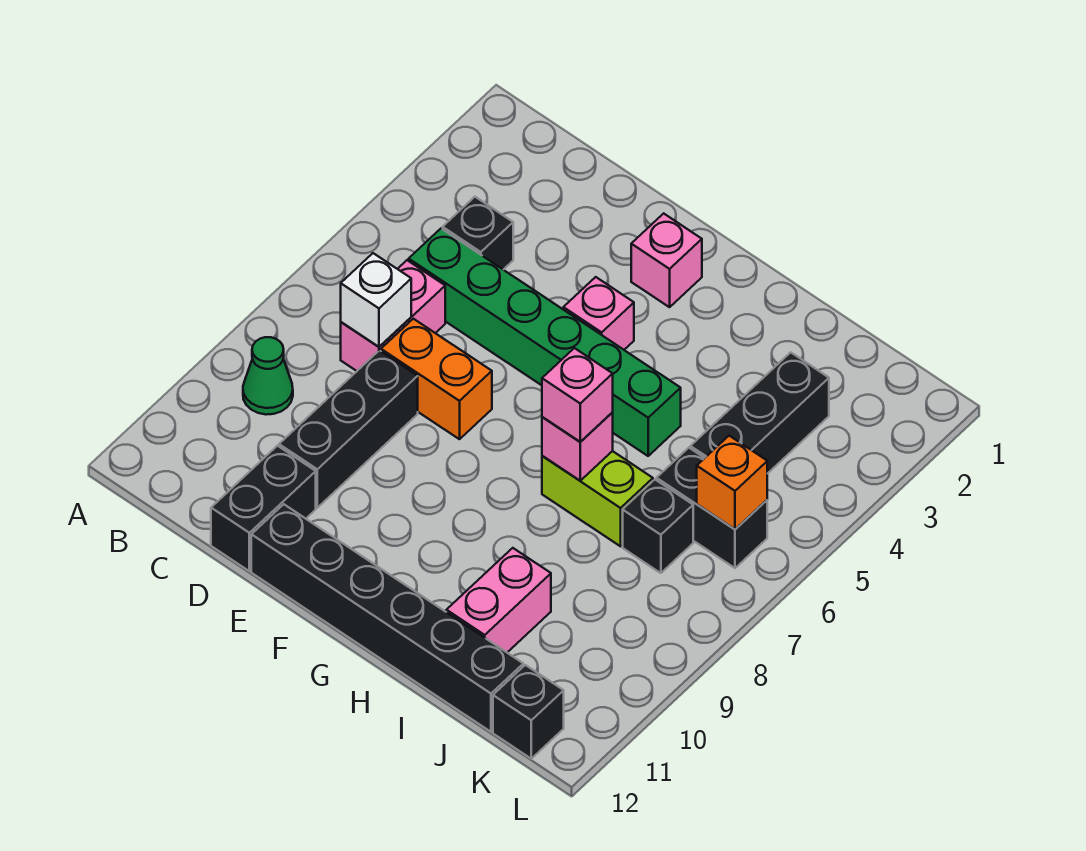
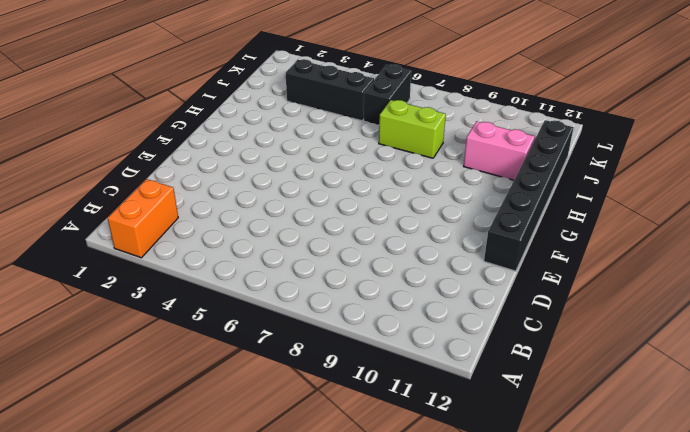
orange brick A2:B2 level 1 -> orange brick D7:E7 level 1
lime brick I7:I8 level 1 -> lime brick H7:I7 level 1
none -> green cone B9 level 1
none -> black brick C4 level 1
none -> green brick C5:H5 level 1

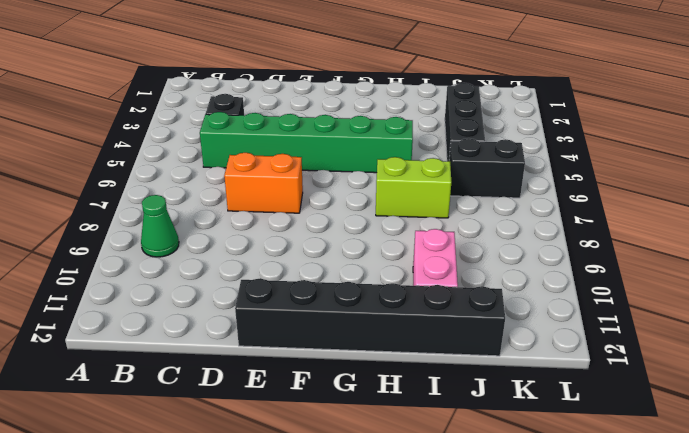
none -> pink brick C6:C7 level 1
none -> black brick D8:D10 level 1
none -> black brick D11:D12 level 1

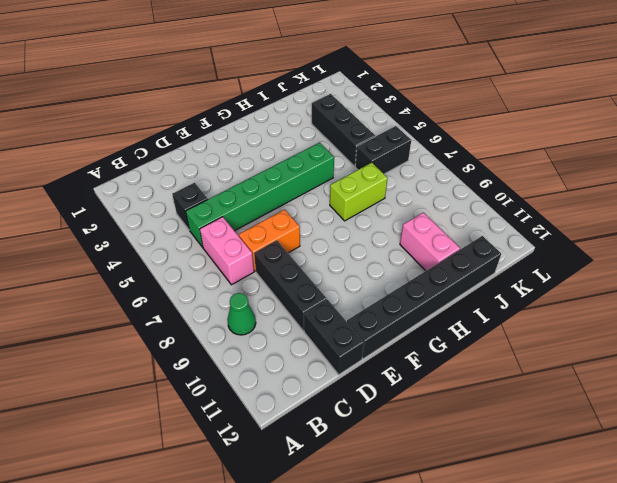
none -> pink brick F2 level 1
none -> pink brick F4 level 1
none -> black brick J7 level 1

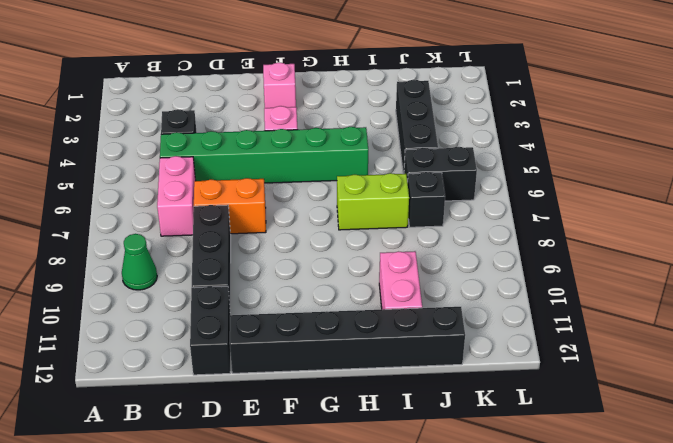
none -> black brick K12 level 1
none -> white brick C7 level 2
none -> pink brick H7 level 2

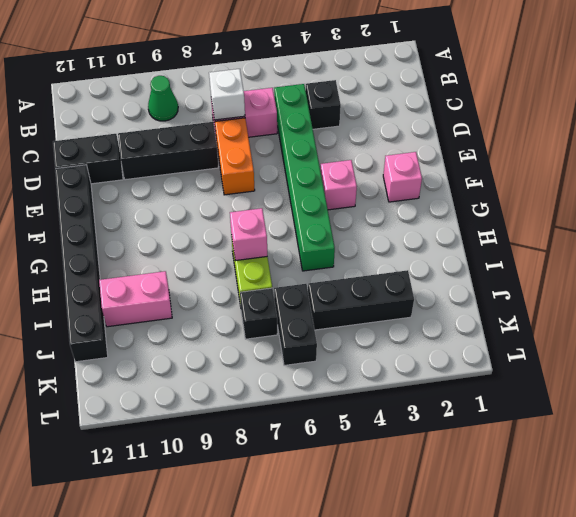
none -> black brick K12 level 1
none -> orange brick K6 level 2
none -> pink brick H7 level 3

